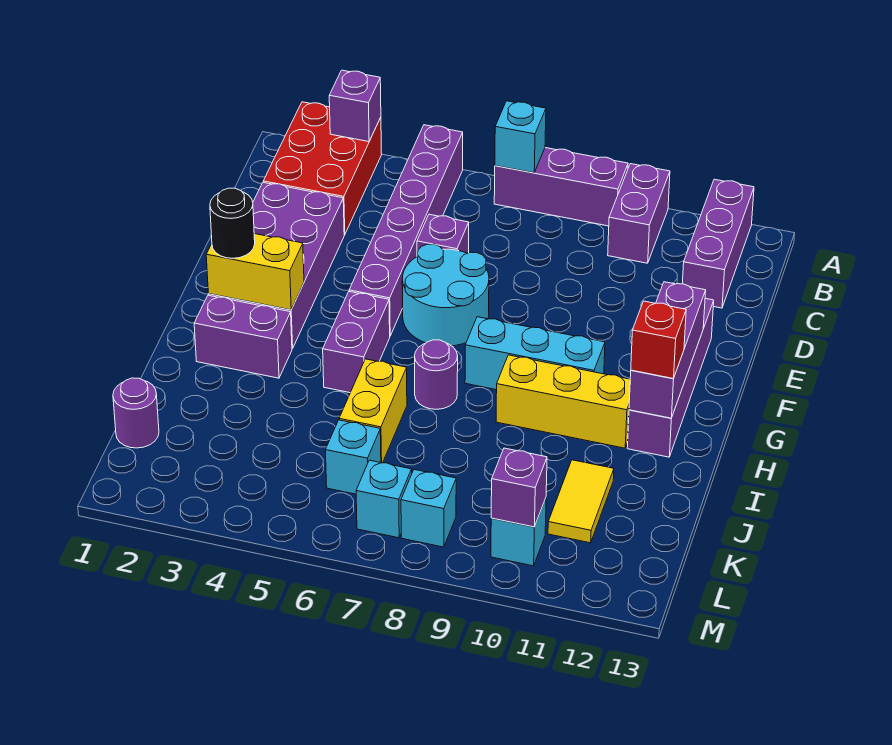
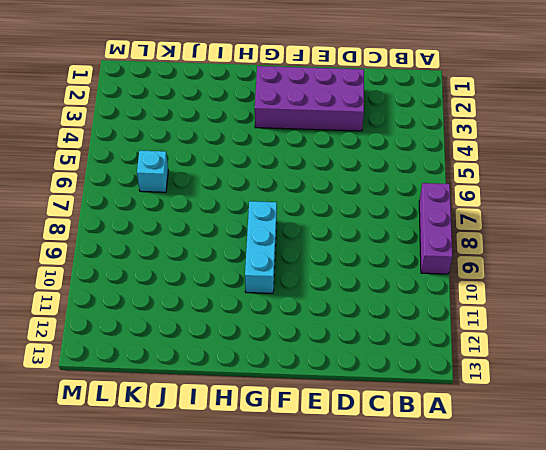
none -> red brick A2:C3 level 1
none -> purple brick A5:F5 level 1
none -> purple brick A10:B10 level 1

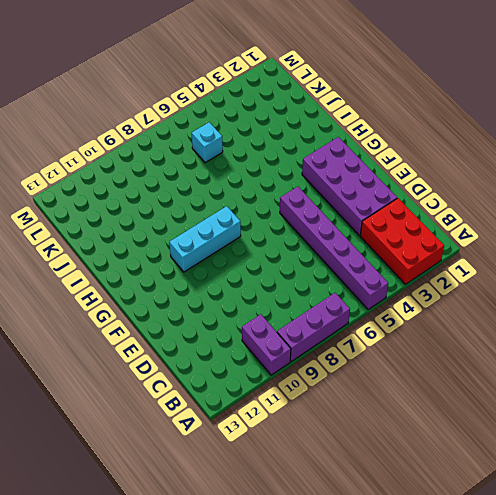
none -> purple brick A12:C12 level 1
none -> purple brick D6 level 1
none -> cyan round brick E6:F7 level 1

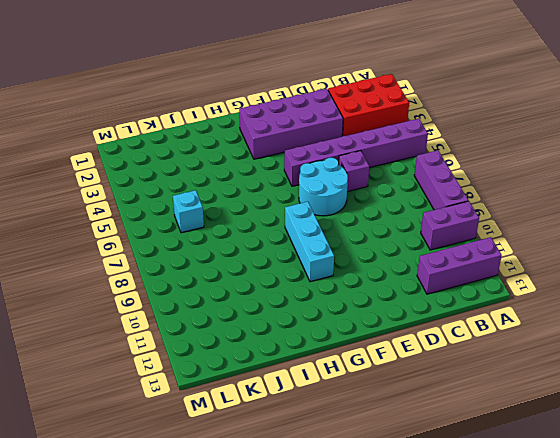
none -> purple brick E12:H12 level 1
none -> purple brick G5:H5 level 1
none -> purple brick H2:H3 level 1

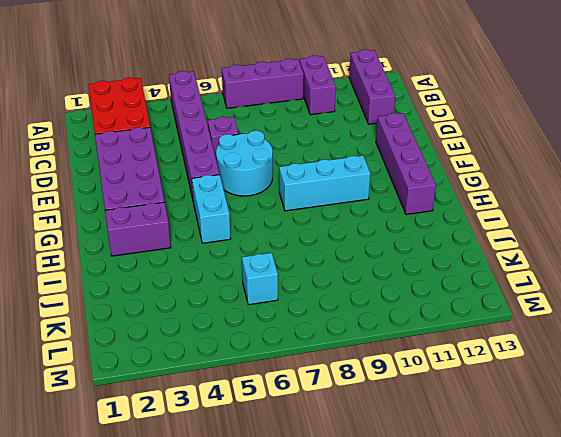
cyan brick G5:H5 level 1 -> purple brick G5:H5 level 1
none -> purple round brick H7 level 1
none -> yellow brick H9:H11 level 1
none -> yellow brick I6:J6 level 1

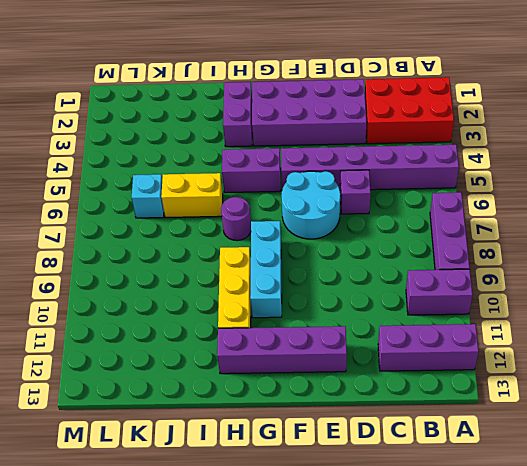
none -> yellow tile J11:K11 level 1
none -> purple round brick K1 level 1
none -> cyan brick L7 level 1

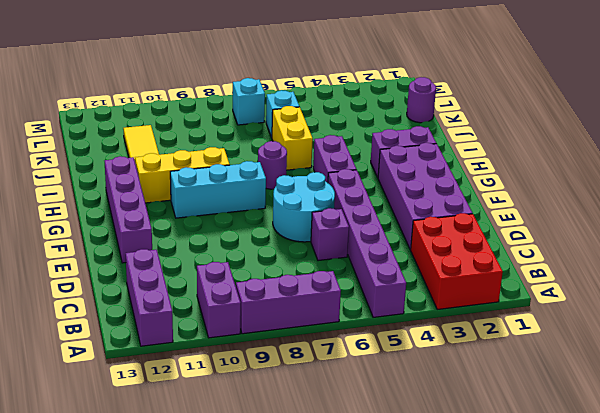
none -> cyan brick L8 level 1
none -> cyan brick L10 level 1
none -> purple brick A3 level 2

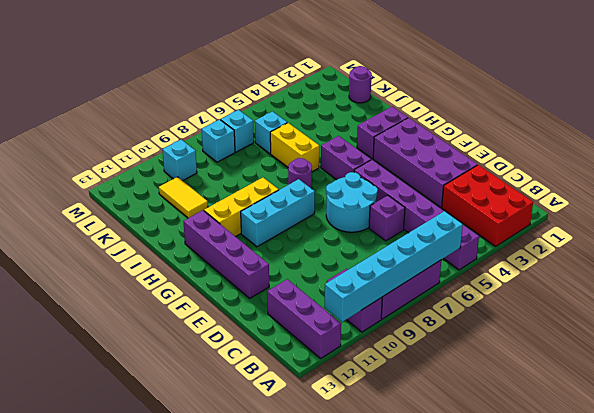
cyan brick A6:A11 level 2 -> cyan brick A7 level 2
none -> purple brick A3 level 2
none -> purple brick F12:H12 level 2
none -> yellow brick G2:G3 level 2

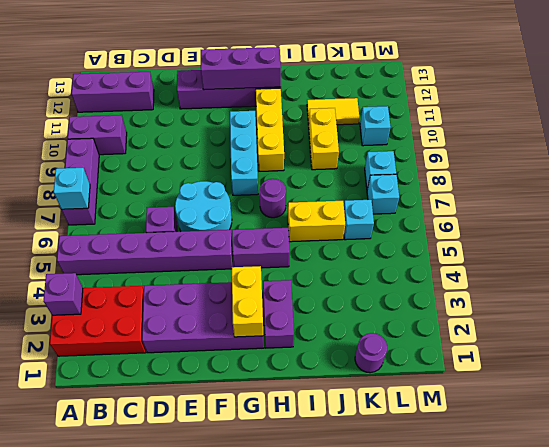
yellow brick J9:J10 level 1 -> none
none -> purple brick L10 level 2
none -> black round brick G2 level 3
none -> red brick H12 level 3

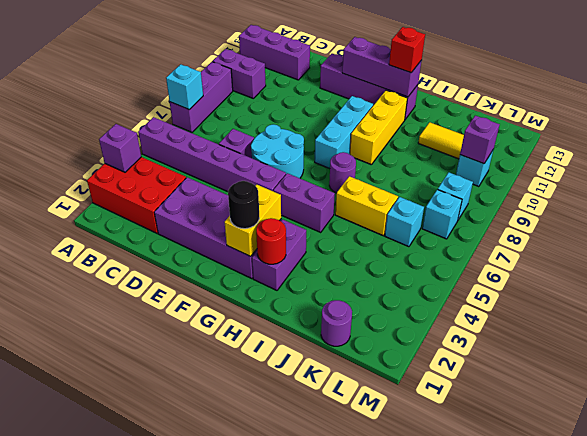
red round brick H2 level 2 -> none

